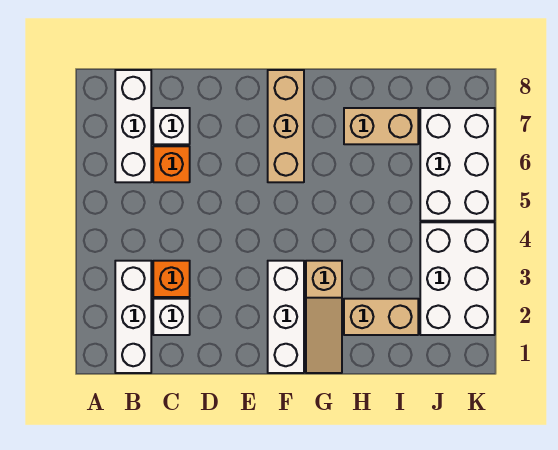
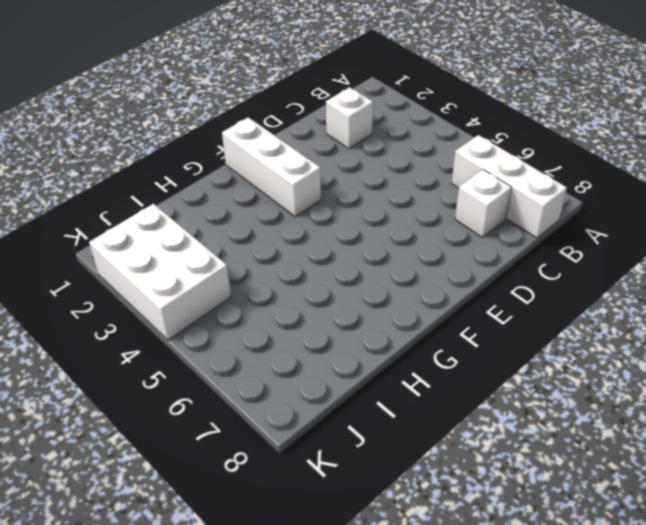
none -> white brick B1:B3 level 1
none -> orange brick C3 level 1
none -> orange brick C6 level 1

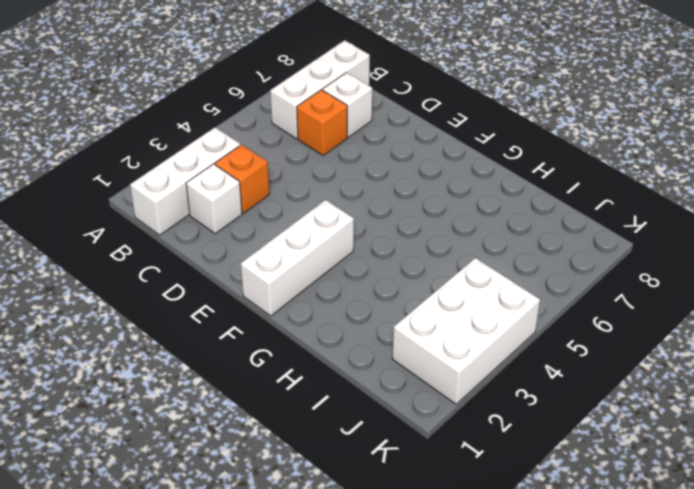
none -> tan brick F6:F8 level 1
none -> tan slope G1:G3 level 1 top 3
none -> tan brick H2:I2 level 1

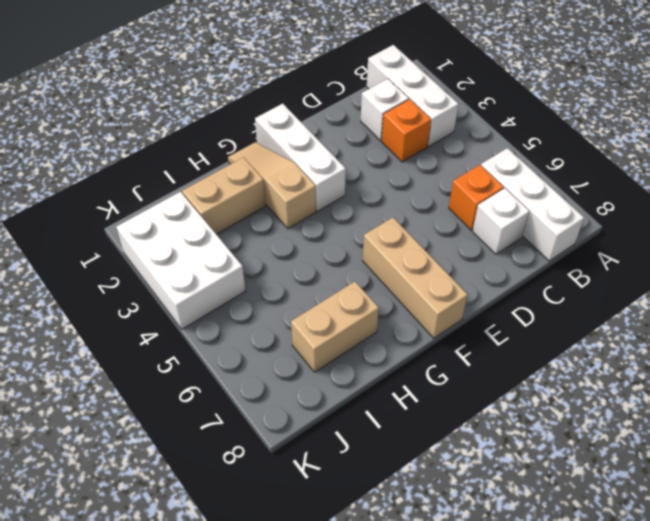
none -> white brick J5:K7 level 1

